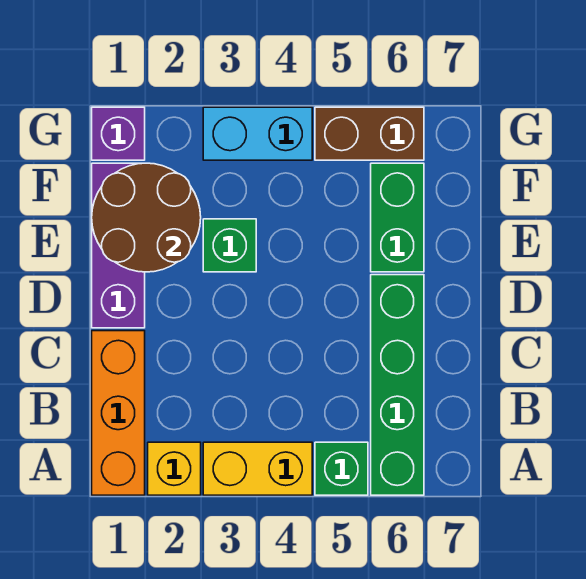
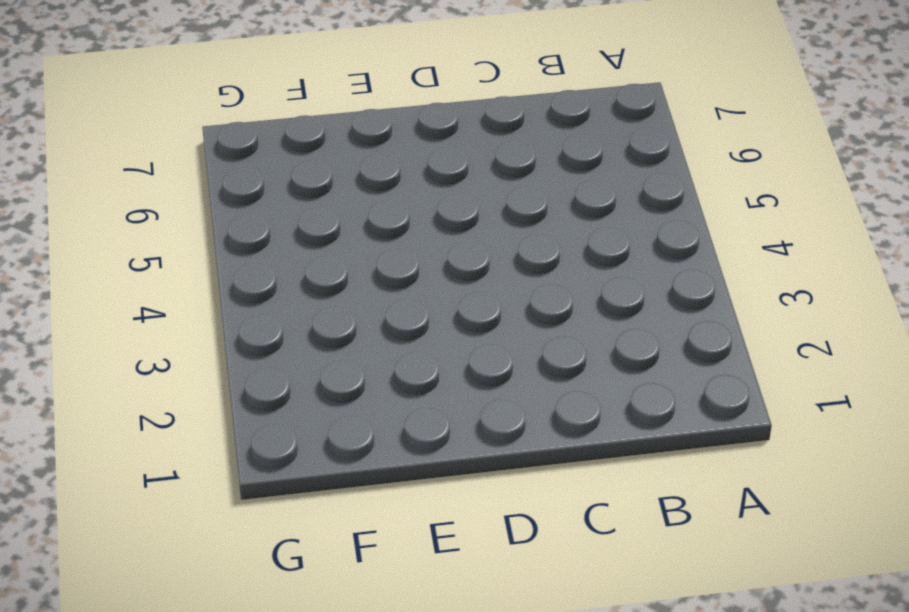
none -> orange brick A1:C1 level 1
none -> yellow brick A2 level 1
none -> yellow brick A3:A4 level 1

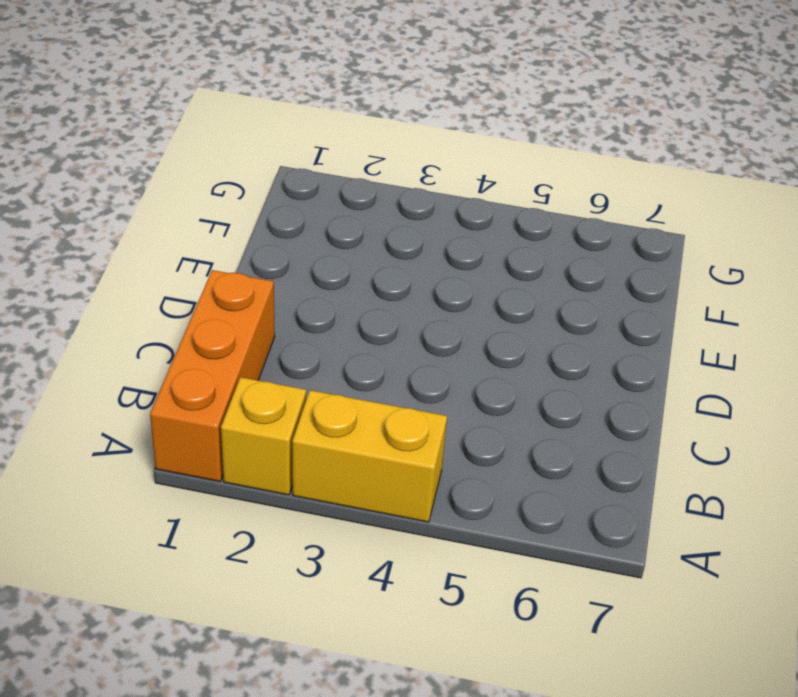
none -> green brick A5 level 1
none -> green brick A6:D6 level 1
none -> purple brick D1:F1 level 1

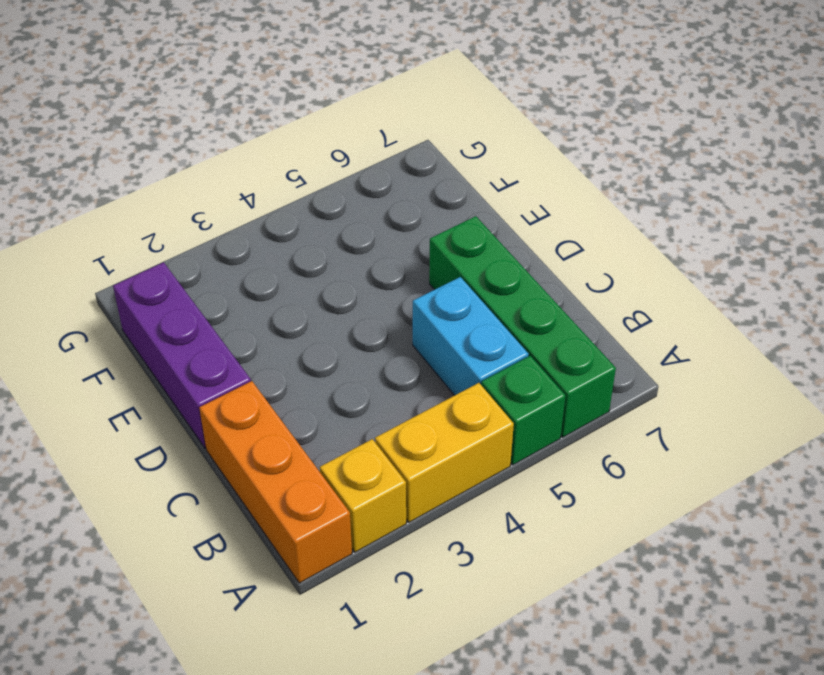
cyan brick B5:C5 level 1 -> cyan brick G3:G4 level 1
none -> green brick E3 level 1
none -> green brick E6:F6 level 1
none -> purple brick G1 level 1

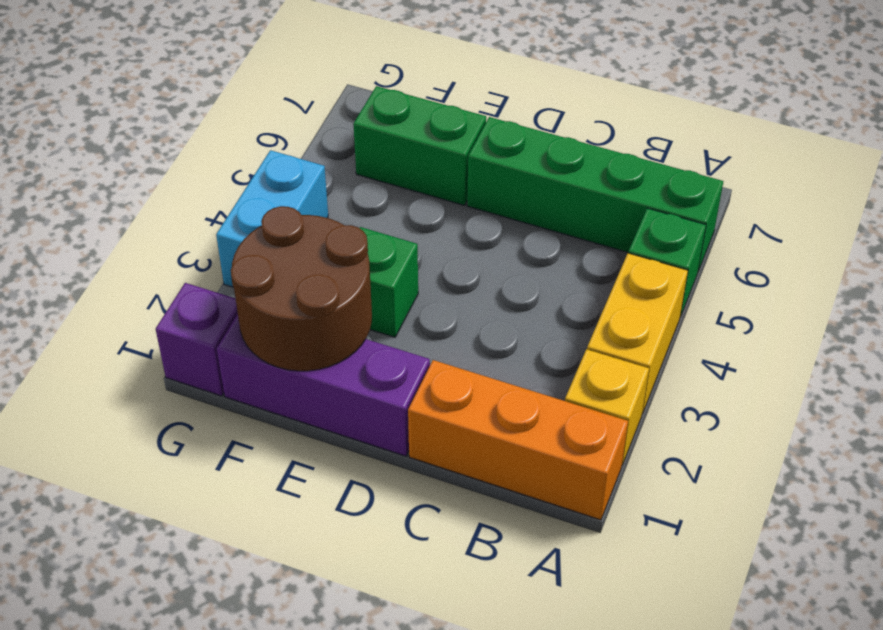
none -> brown brick G5:G6 level 1

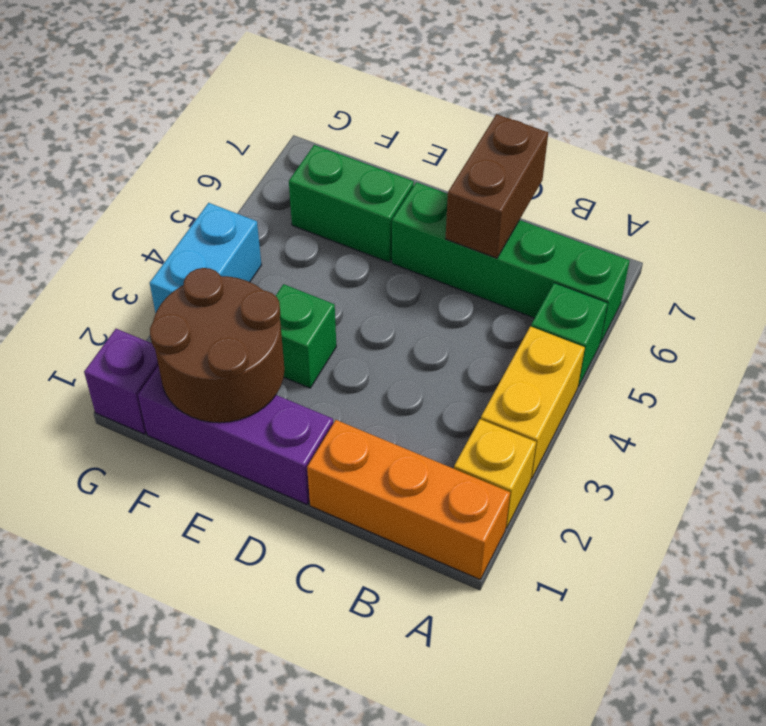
brown brick C6:C7 level 2 -> brown brick G5:G6 level 1

